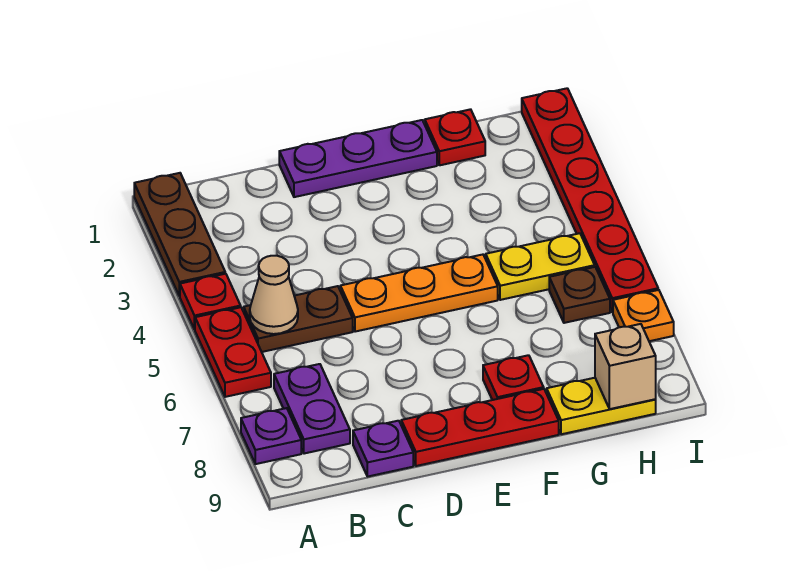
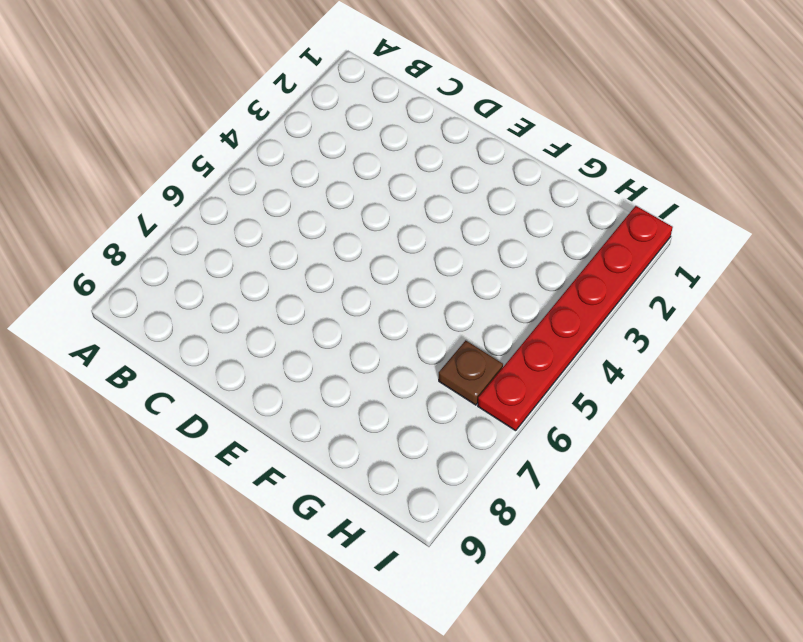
none -> brown plate A1:A3 level 1
none -> red plate A4 level 1
none -> red plate A5:A6 level 1

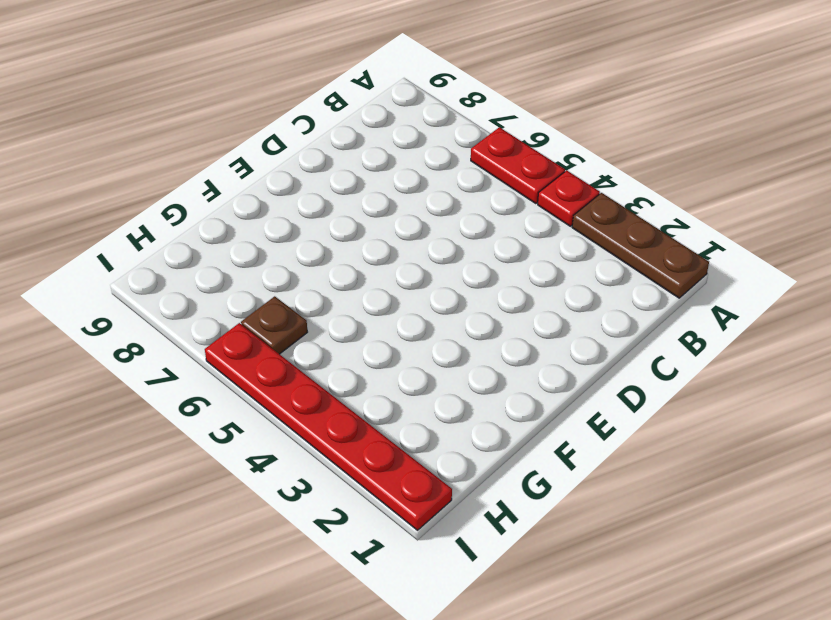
none -> purple plate A8 level 1
none -> brown plate B5:C5 level 1
none -> purple plate B7:B8 level 1

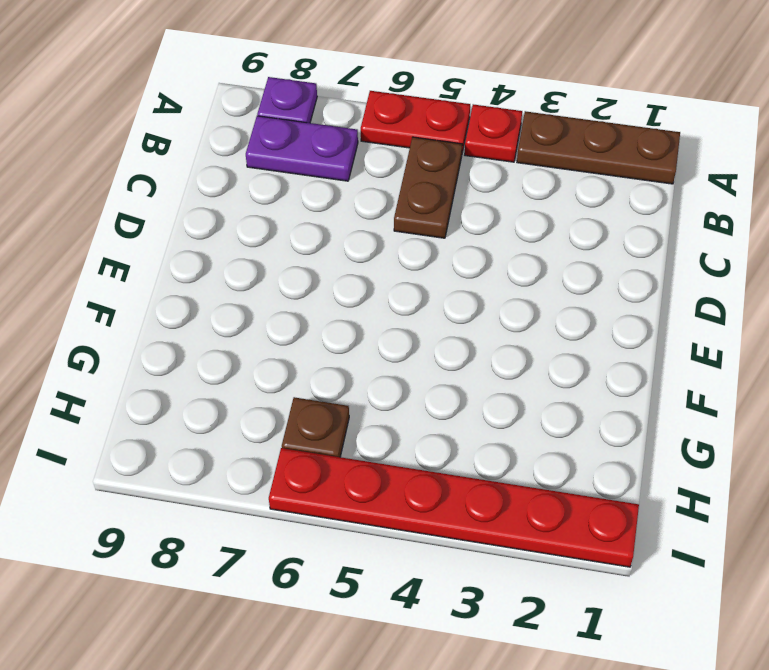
none -> purple plate C9 level 1
none -> purple plate D1:F1 level 1
none -> orange plate D5:F5 level 1

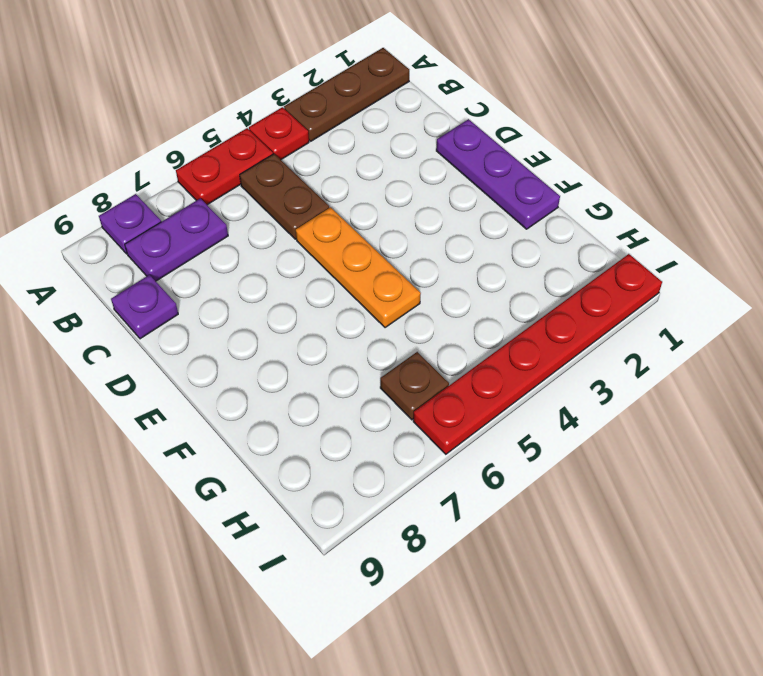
none -> red plate D9:F9 level 1
none -> red plate F8 level 1
none -> red plate G1 level 1

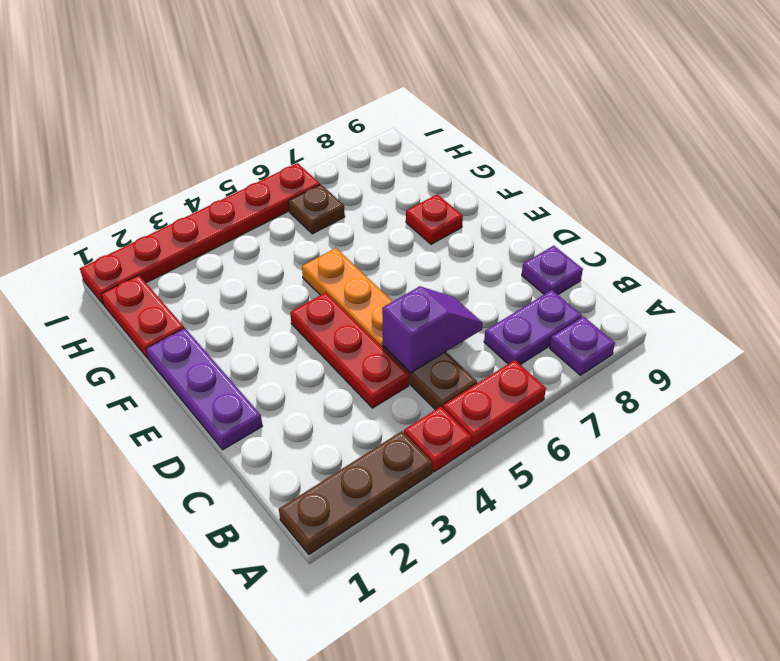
red plate C4:E4 level 1 -> red plate D9:F9 level 1
purple slope C5:C6 level 2 top 5 -> none
red plate G1:H1 level 1 -> red plate G1 level 1
none -> yellow plate G5:H5 level 1
none -> yellow plate G9:H9 level 1
none -> orange plate I7 level 1

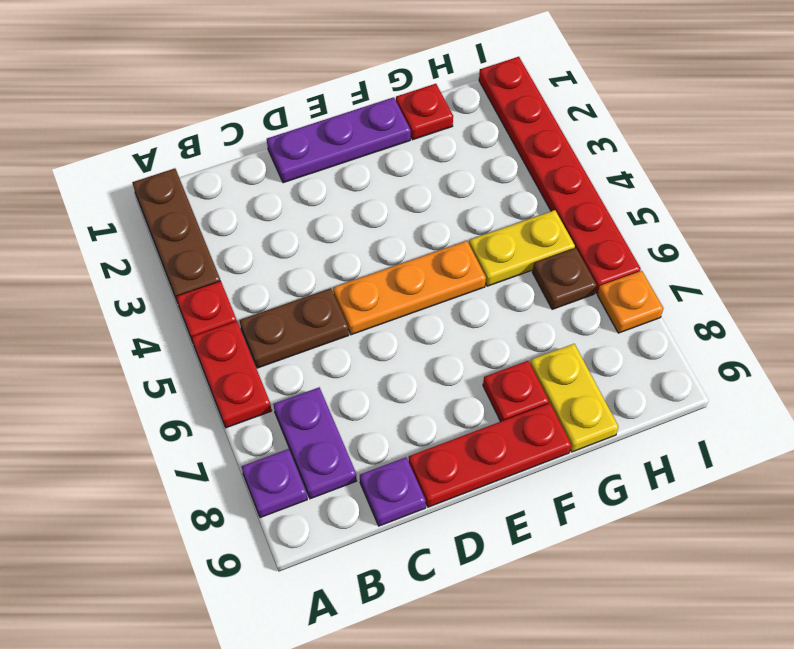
yellow plate G8:G9 level 1 -> yellow plate G9:H9 level 1
none -> tan cone B5 level 2
none -> tan brick H9 level 2

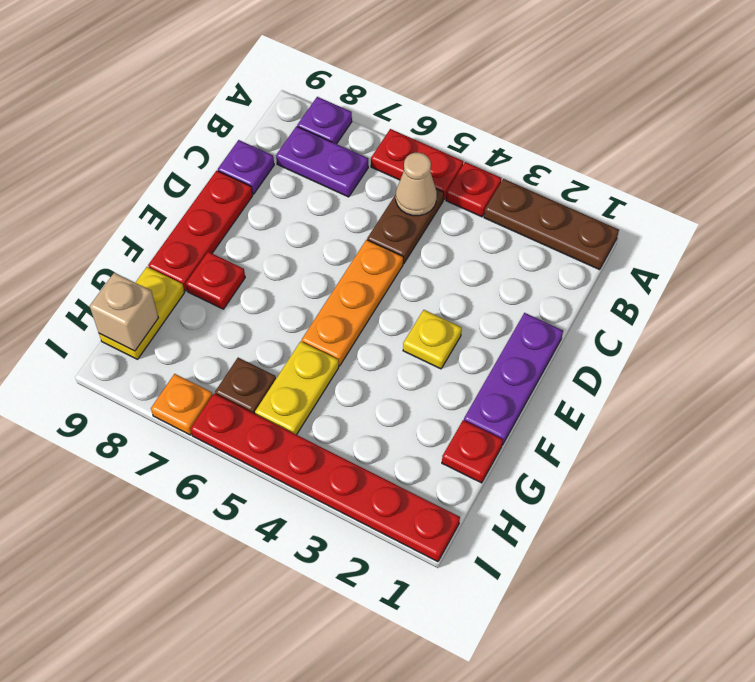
yellow plate E3 level 1 -> none

